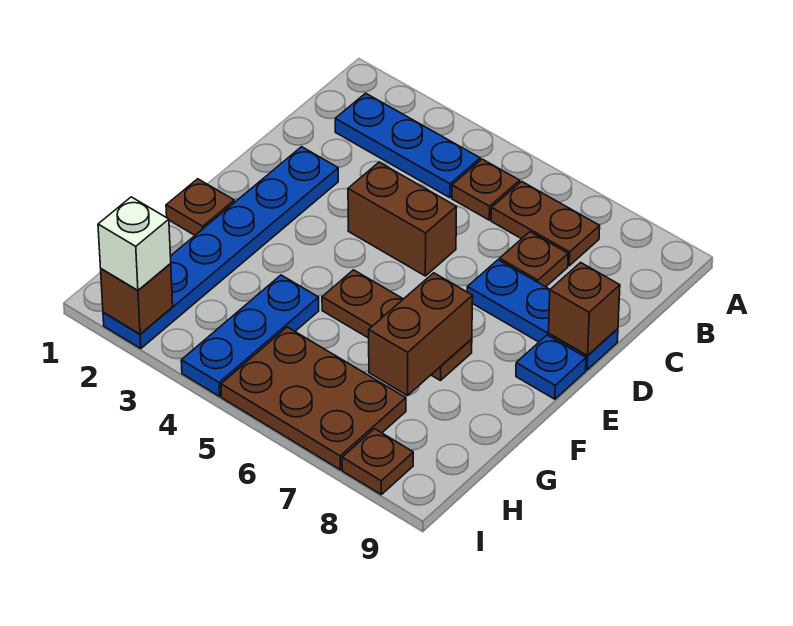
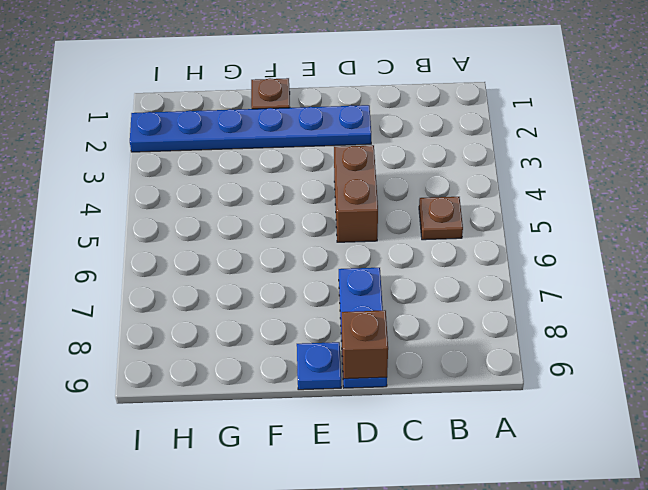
none -> blue plate B2:B4 level 1
none -> brown plate B6:B7 level 1
none -> brown plate C7 level 1

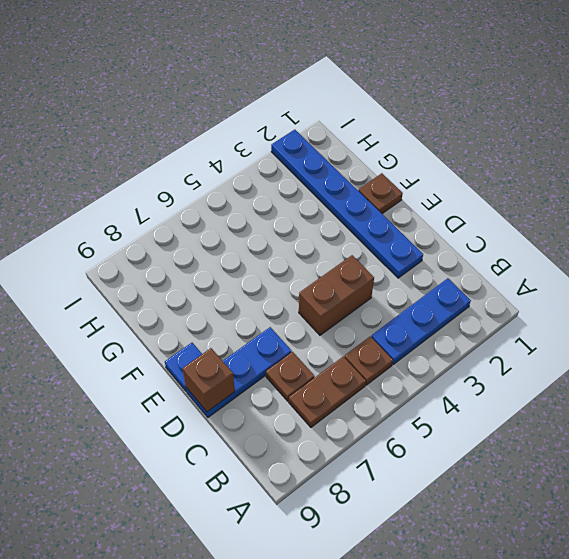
none -> brown plate F5:F7 level 1
none -> blue plate G4:I4 level 1
none -> brown plate H5:I7 level 1

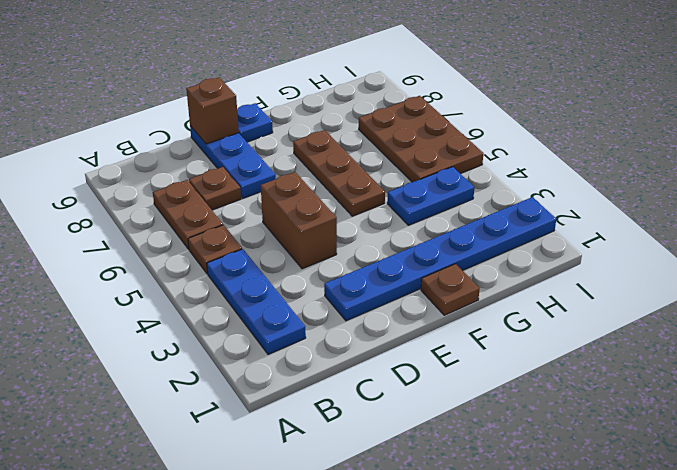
blue plate G4:H4 level 1 -> blue plate G4:I4 level 1
none -> brown plate I8 level 1
none -> brown brick F7:G7 level 2
none -> brown brick I2 level 2

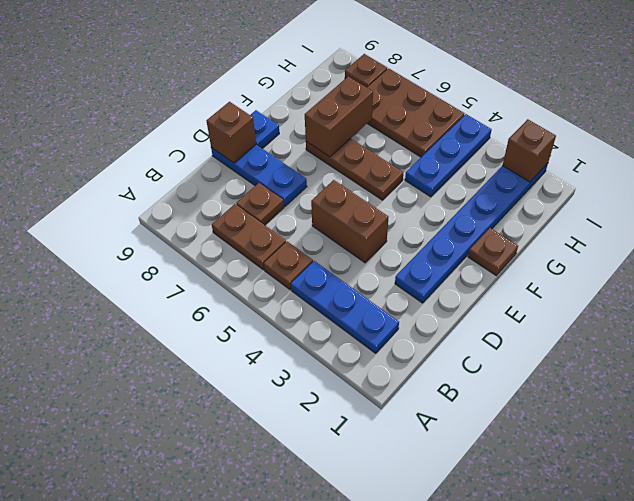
none -> white brick I2 level 3

